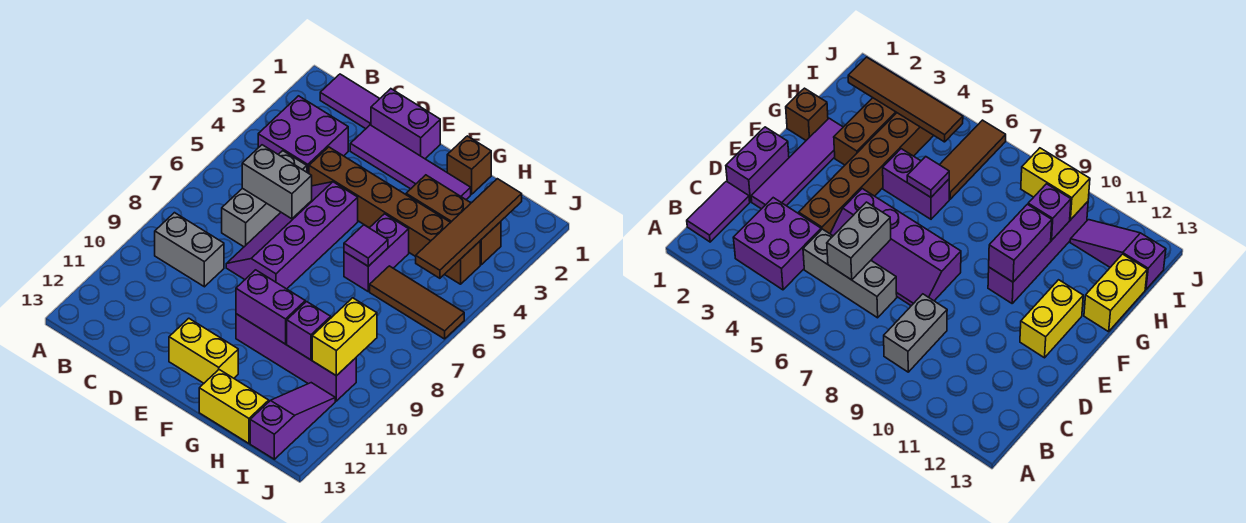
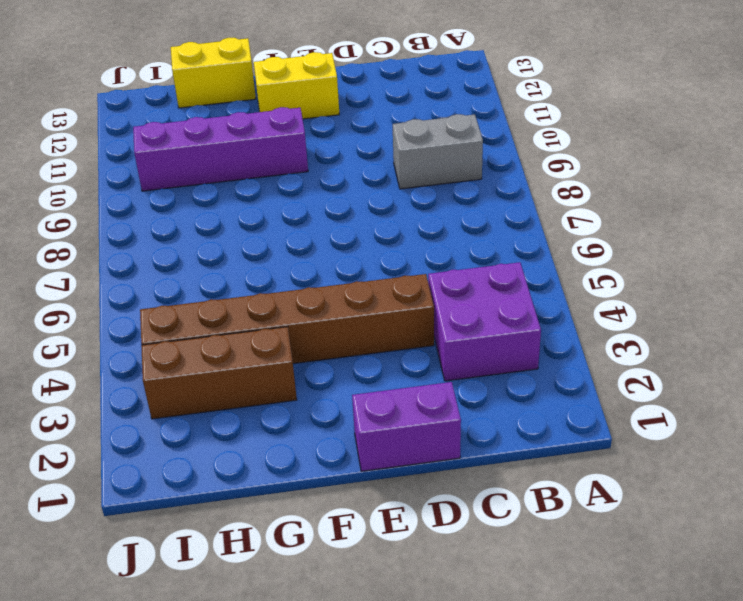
none -> purple tile B1:C1 level 1
none -> grey brick C5:C7 level 1
none -> purple tile D2:G2 level 1

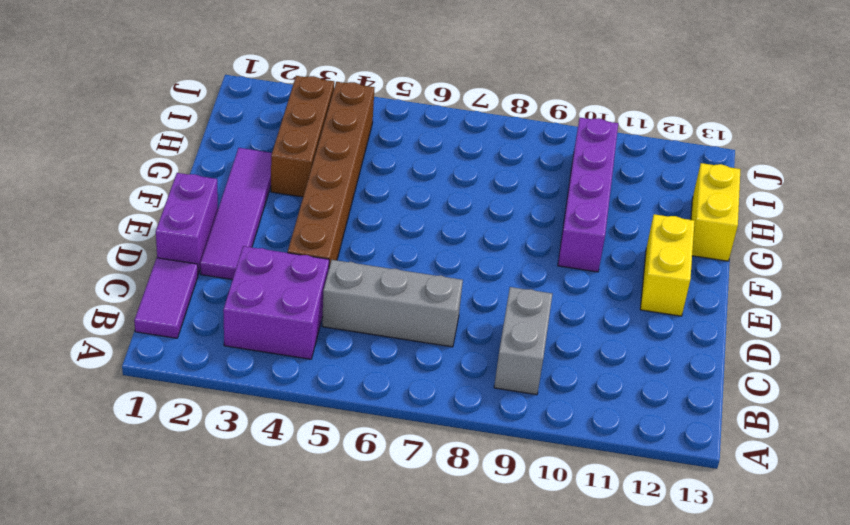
none -> purple slope D5:E8 level 1 top E
none -> brown brick G1 level 1
none -> purple brick G5:G6 level 1

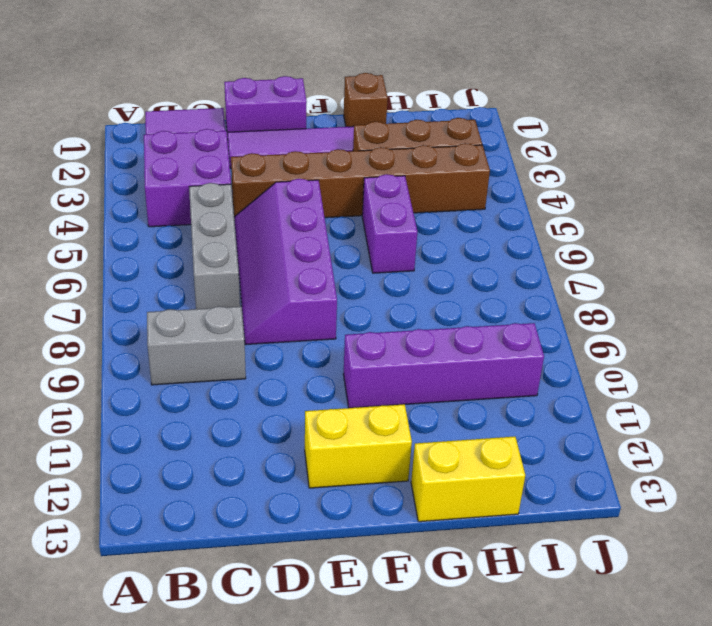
none -> brown tile H6:J6 level 1
none -> purple slope I11:I13 level 1 top 13
none -> grey brick C6:D6 level 2

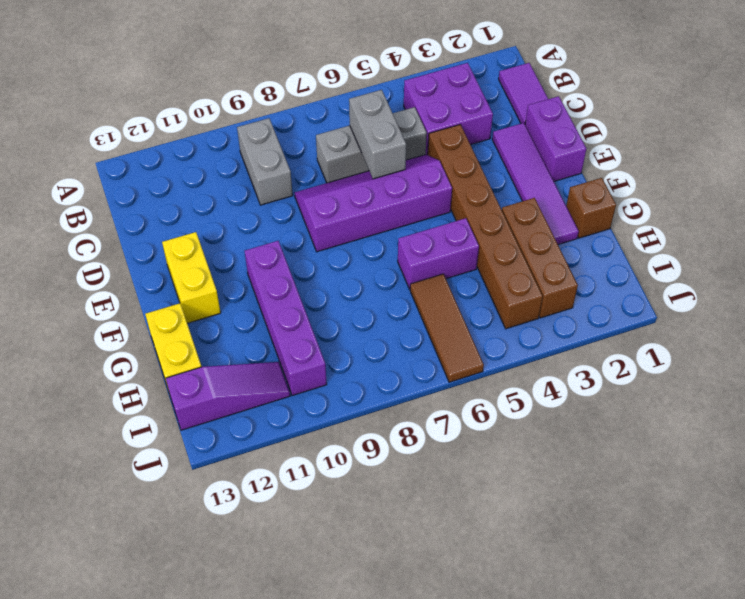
none -> purple brick F10:G10 level 2
none -> purple tile G6 level 2
none -> purple brick H10 level 2

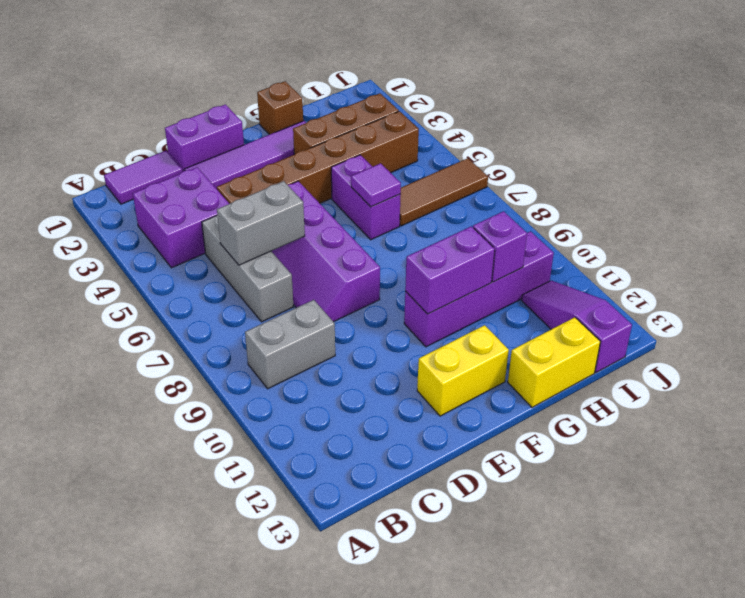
none -> brown tile I2:I5 level 2
none -> yellow brick I9:I10 level 2

